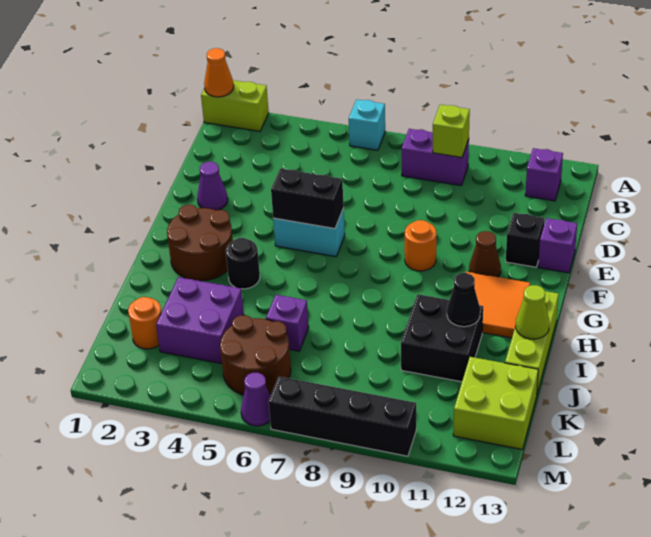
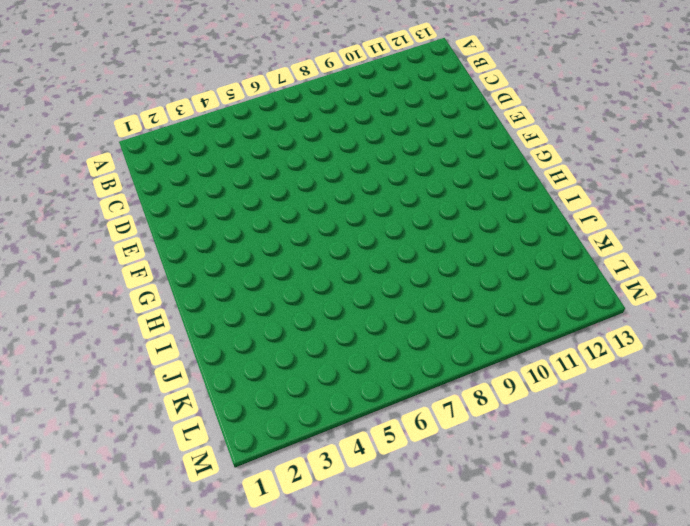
none -> lime brick A1:A2 level 1
none -> cyan brick A6 level 1
none -> purple brick B8:B9 level 1

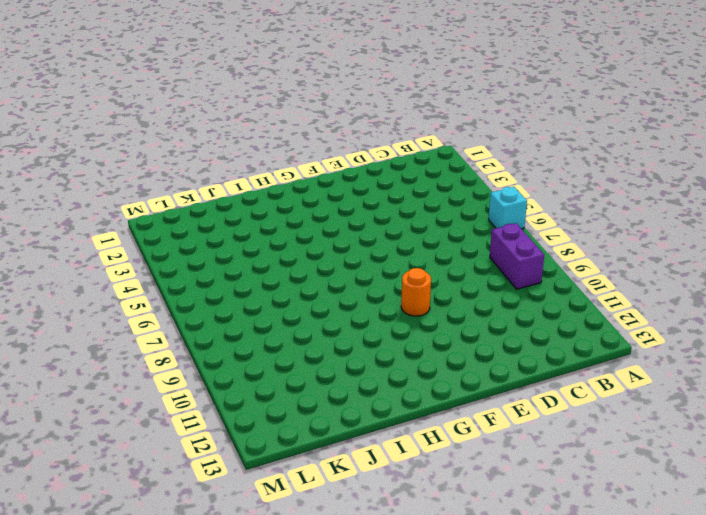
none -> lime brick A1:A2 level 1
none -> purple brick B12 level 1
none -> purple cone E2 level 1

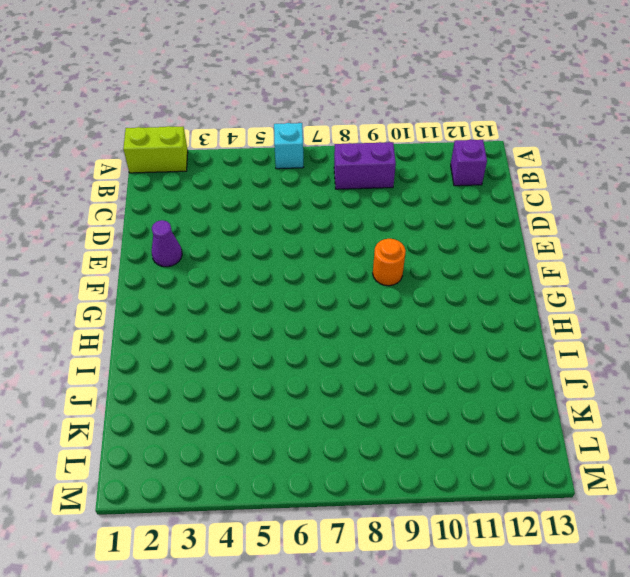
none -> black brick E12 level 1
none -> purple brick E13 level 1
none -> cyan brick F5:F6 level 1

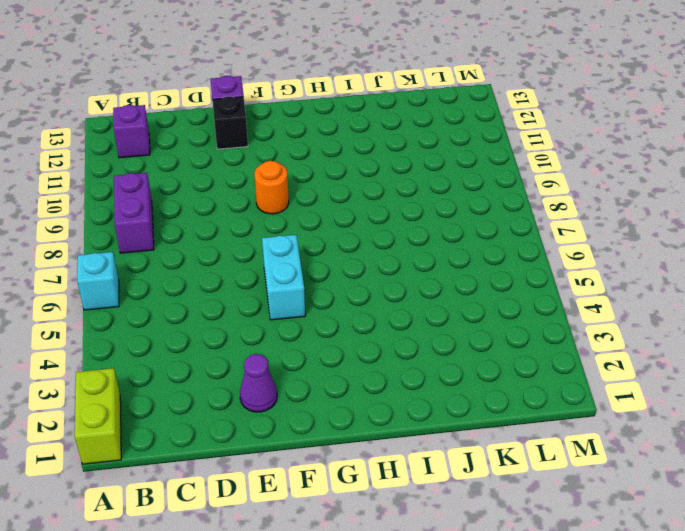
none -> brown cone F11 level 1
none -> brown round brick G2:H3 level 1
none -> orange tile G11:H12 level 1

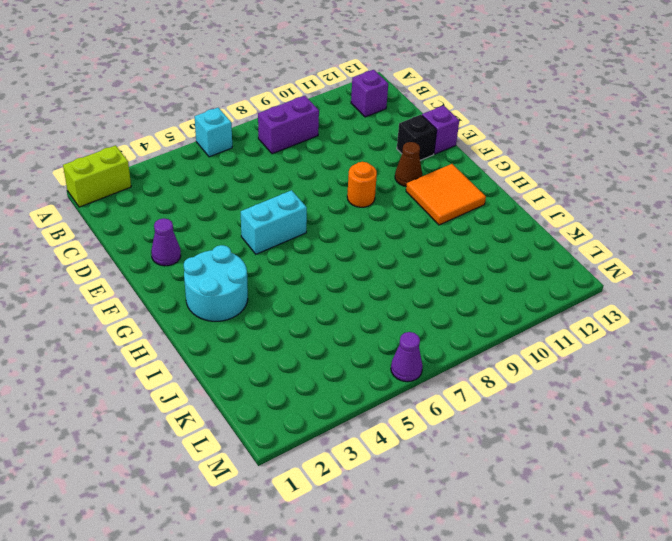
cyan round brick G2:H3 level 1 -> brown round brick G2:H3 level 1
none -> black round brick H4 level 1
none -> lime brick H13:J13 level 1
none -> black brick I10:J11 level 1

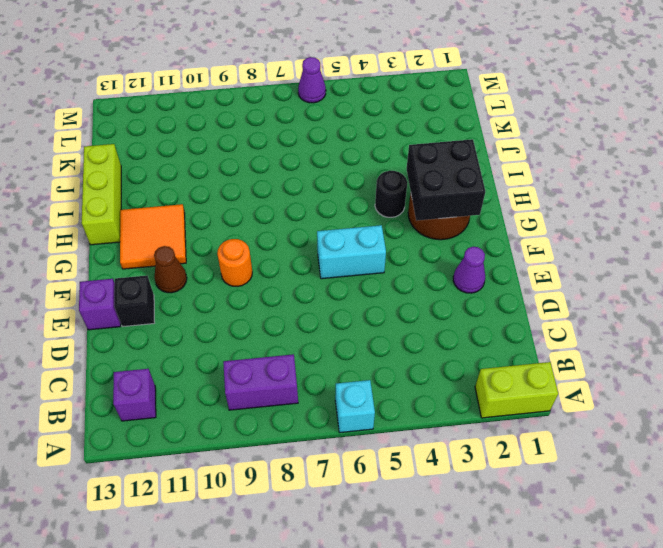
black brick G2:H3 level 2 -> black brick I10:J11 level 1
none -> purple brick J3:K4 level 1
none -> purple brick J6 level 1
none -> orange round brick K2 level 1

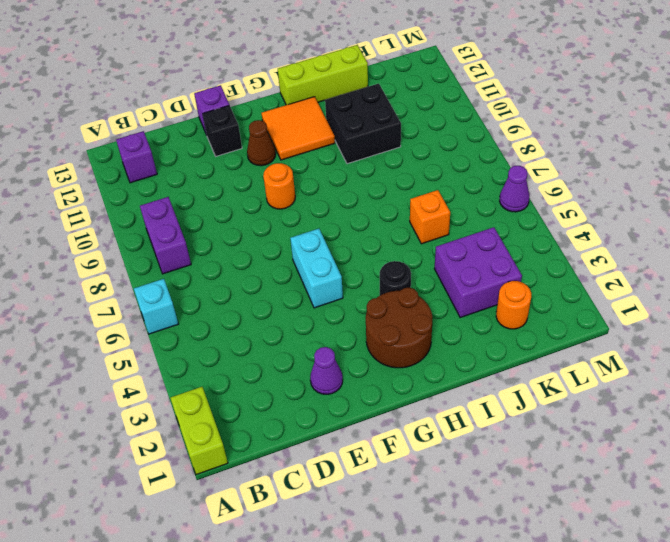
orange brick J6 level 1 -> purple brick J6 level 1
none -> brown round brick K5:L6 level 1
none -> lime brick K12:L13 level 1
none -> black brick M7:M10 level 1

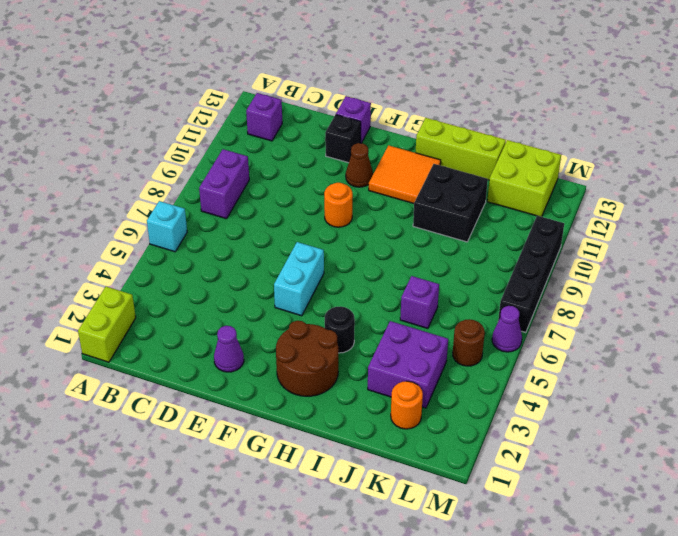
brown round brick L5 level 1 -> brown round brick K5:L6 level 1
none -> orange cone A1 level 2
none -> lime brick B9 level 2
none -> black brick F5:F6 level 2

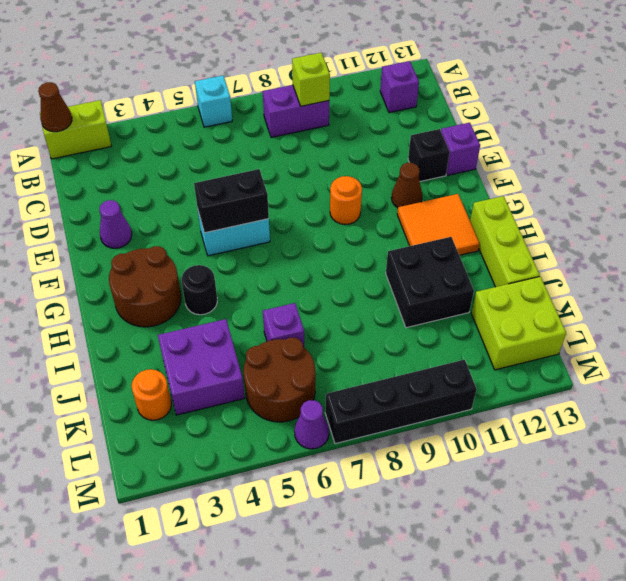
brown cone A1 level 2 -> orange cone A1 level 2
none -> black cone I11 level 2
none -> lime cone I13 level 2

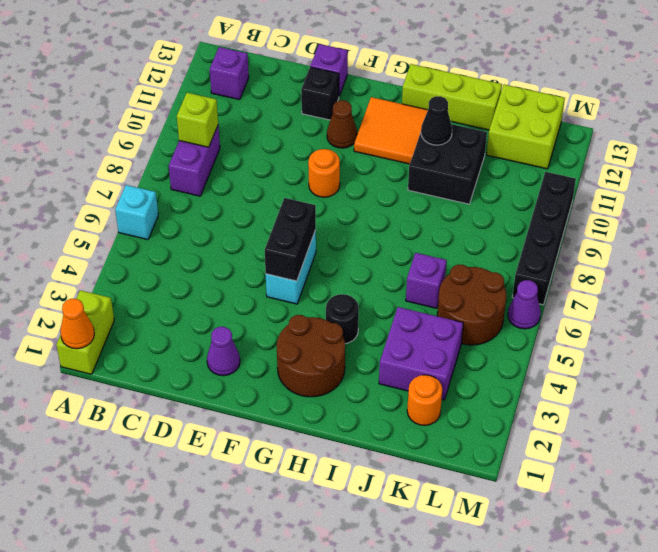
none -> lime cone I13 level 2

